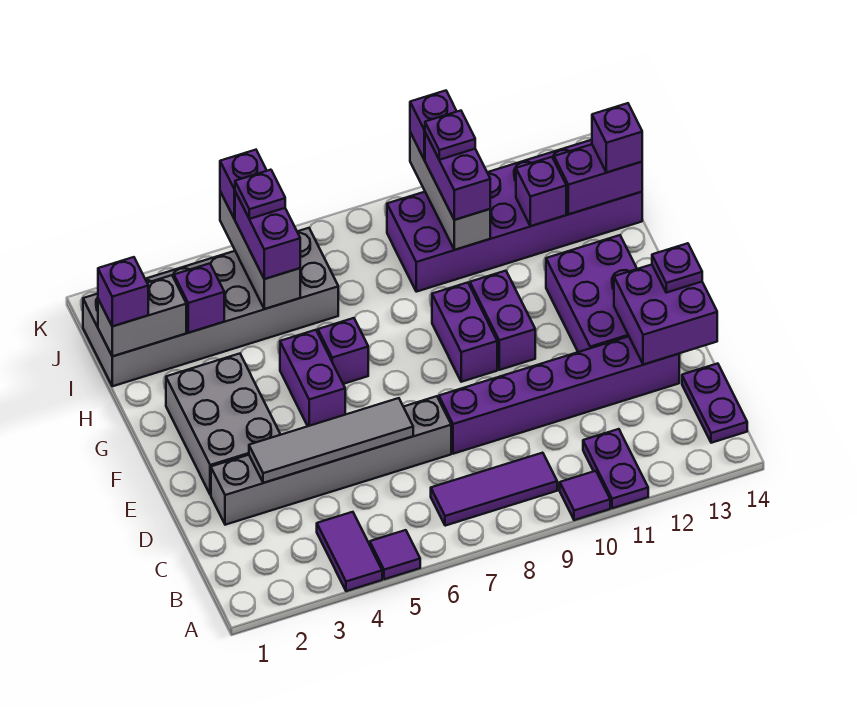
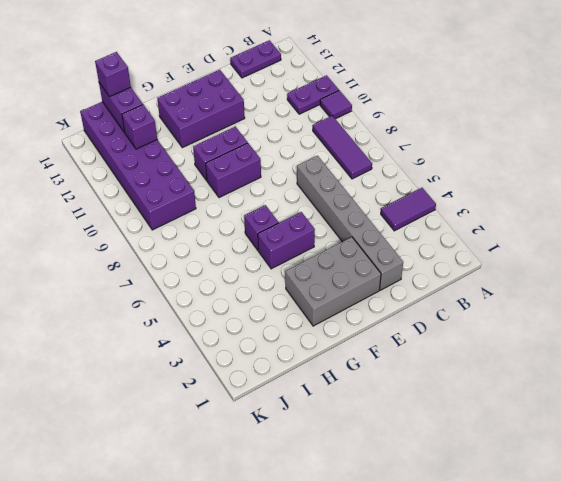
none -> purple tile A5 level 1
none -> purple brick D8:D13 level 1
none -> grey brick I1:J6 level 1
none -> grey tile D3:D6 level 2

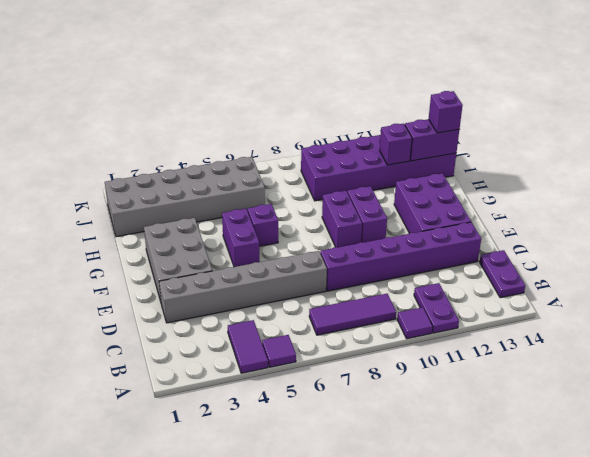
none -> grey tile D3:D6 level 2
none -> purple brick D13:E14 level 2
none -> grey brick I1:I2 level 2
none -> purple brick I3 level 2

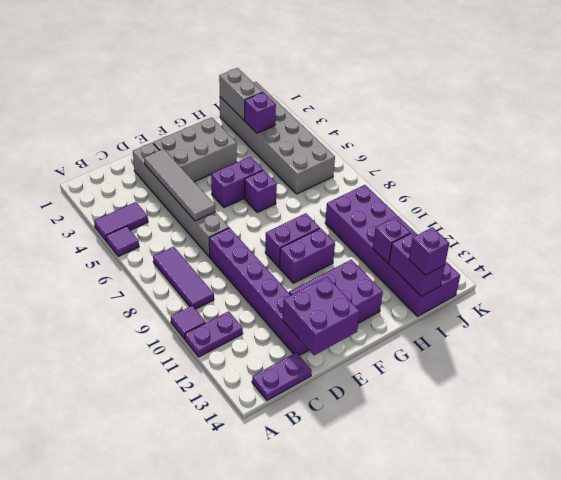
none -> grey brick I5:K5 level 2
none -> grey brick I10:K10 level 2
none -> purple plate E14 level 3
none -> purple brick I1 level 3

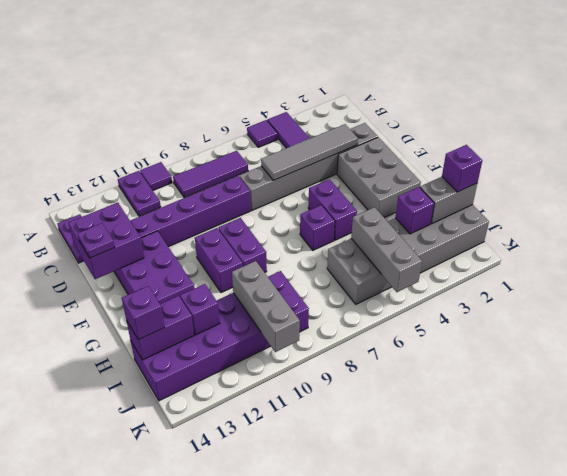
none -> purple brick I5:J5 level 3
none -> purple brick I10:J10 level 3
none -> purple brick K5 level 3
none -> purple brick K10 level 3

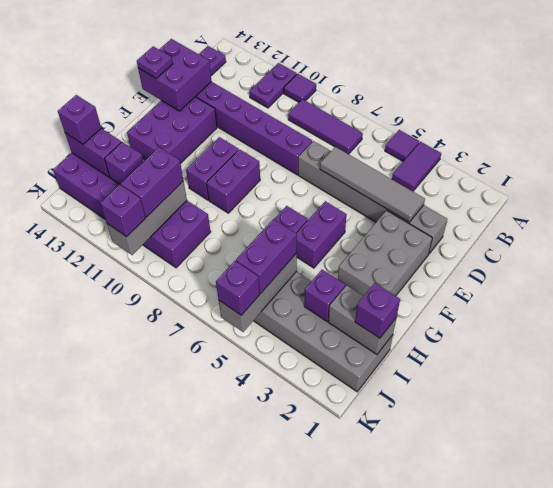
none -> purple plate J5 level 4
none -> purple plate J10 level 4

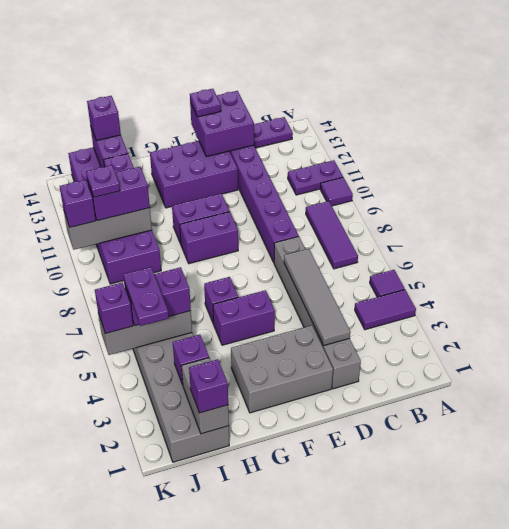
purple plate J4:J5 level 4 -> purple plate J5 level 4

